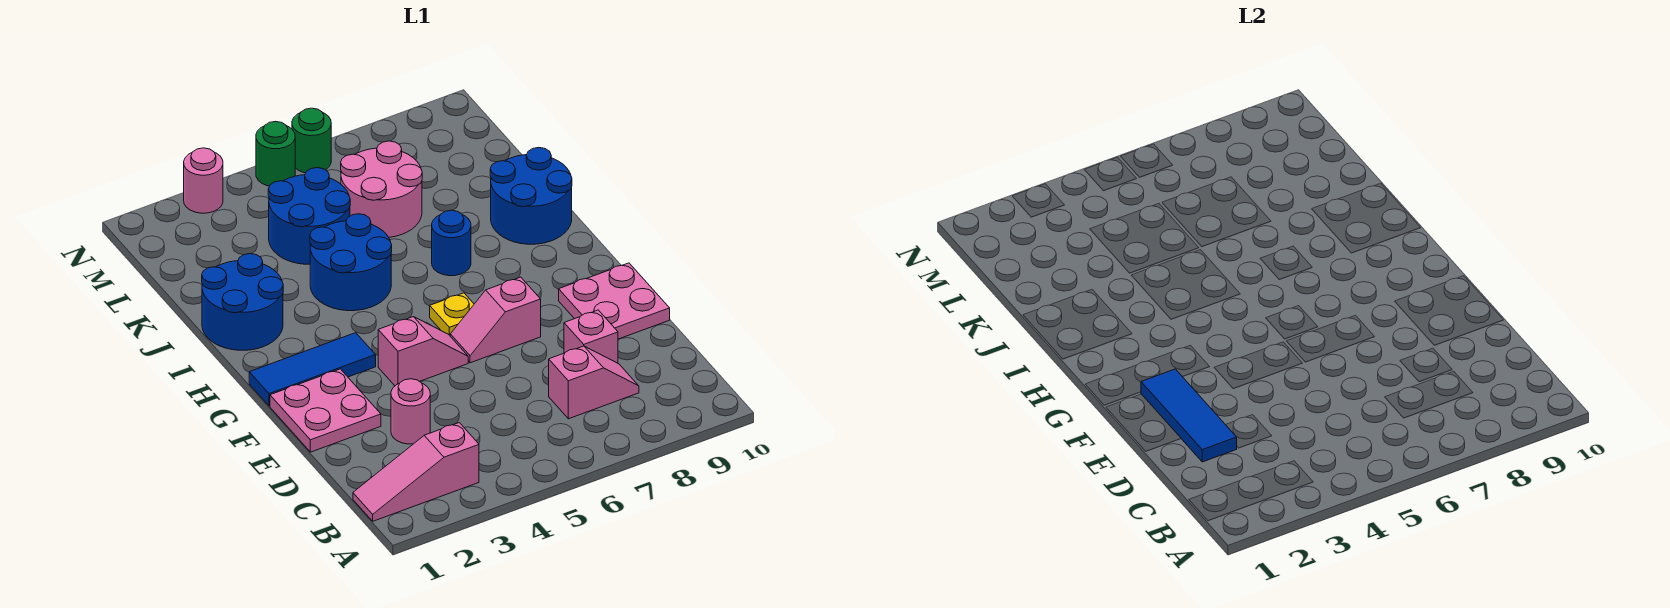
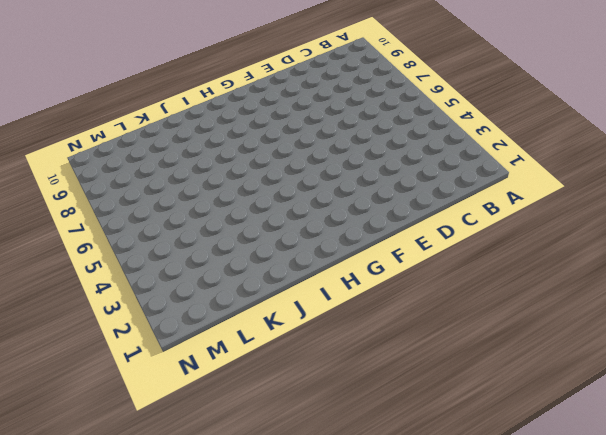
none -> pink slope B1:B3 level 1 top 3
none -> pink slope C7:C8 level 1 top 7
none -> pink round brick D3 level 1

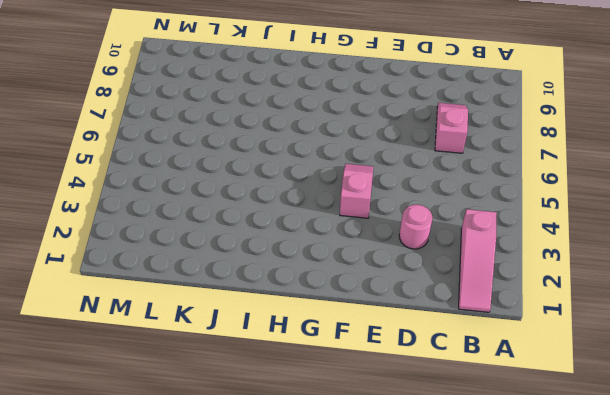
none -> pink brick D8 level 1
none -> pink plate E1:F2 level 1
none -> pink plate E9:F10 level 1

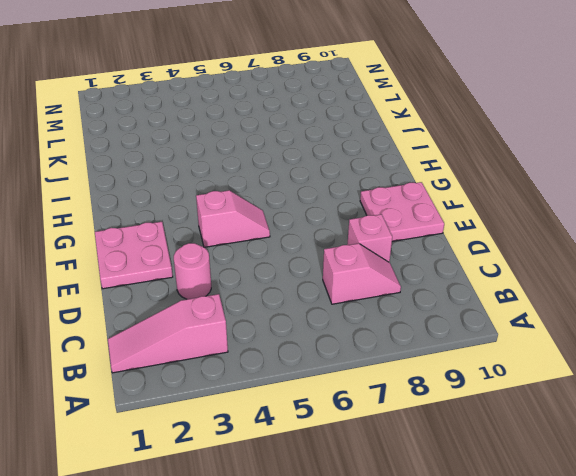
none -> pink slope F6:F7 level 1 top 7
none -> blue tile G1:G3 level 1
none -> yellow plate G6 level 1

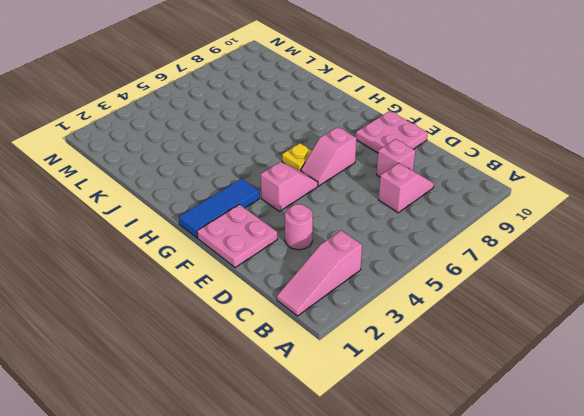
none -> blue round brick I1:J2 level 1
none -> blue round brick I4:J5 level 1
none -> blue round brick I7 level 1

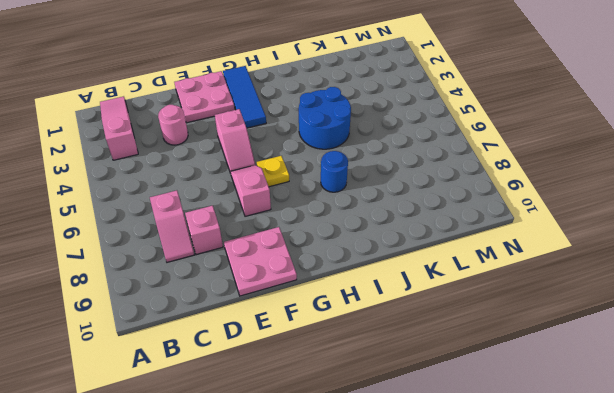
none -> blue round brick I1:J2 level 1
none -> blue round brick I9:J10 level 1
none -> blue round brick K4:L5 level 1

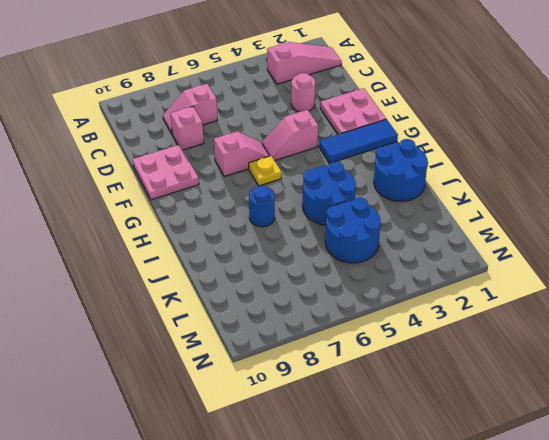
none -> blue round brick I9:J10 level 1
none -> pink round brick K6:L7 level 1
none -> pink round brick N3 level 1

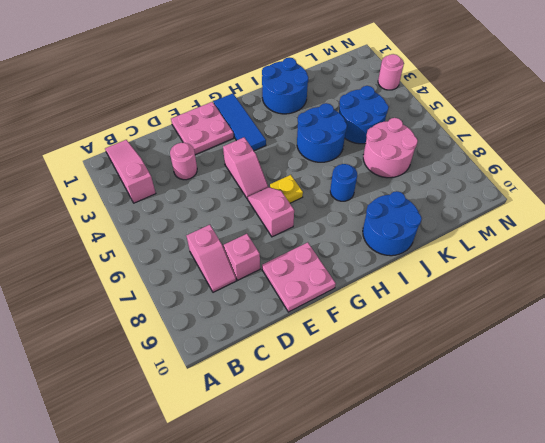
none -> green round brick N5 level 1
none -> green round brick N6 level 1
none -> blue tile D2:F2 level 2

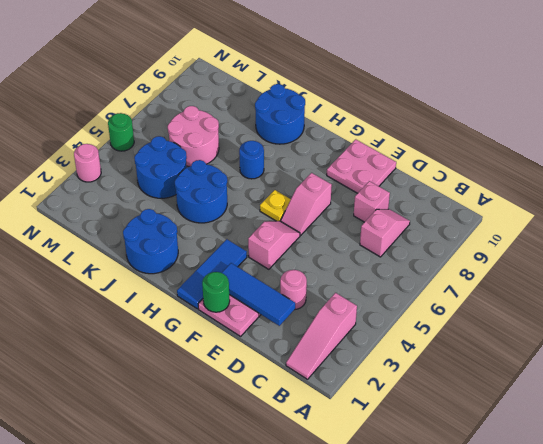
green round brick F1 level 2 -> green round brick N6 level 1

